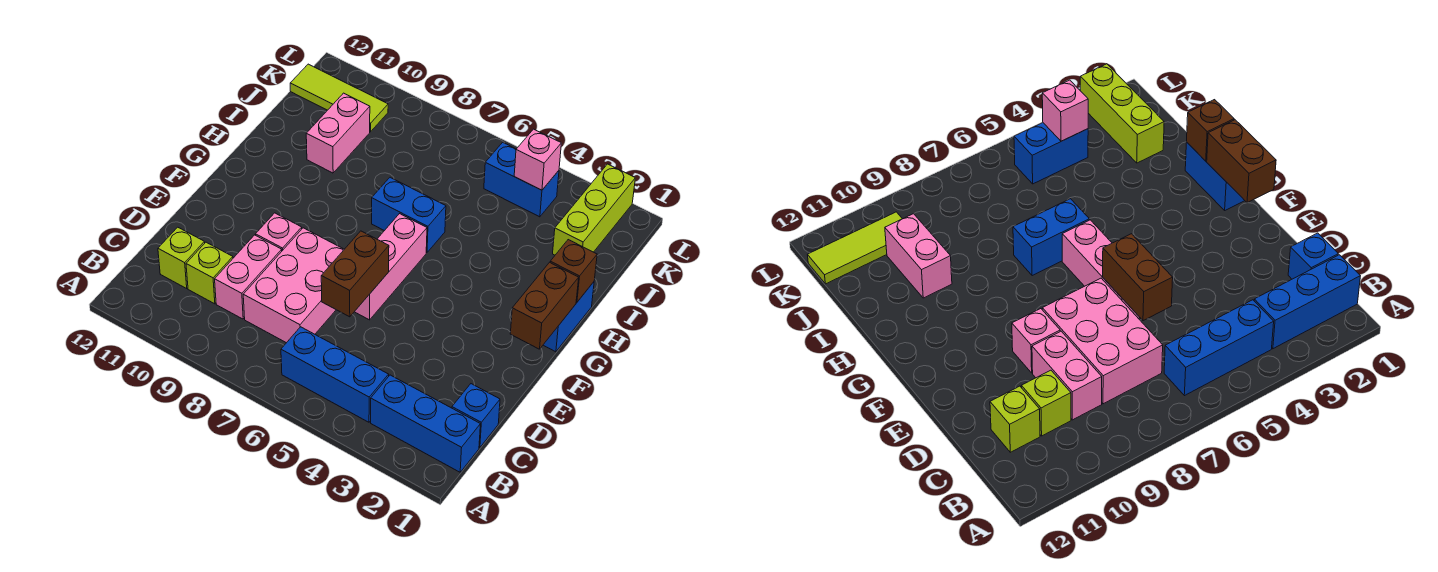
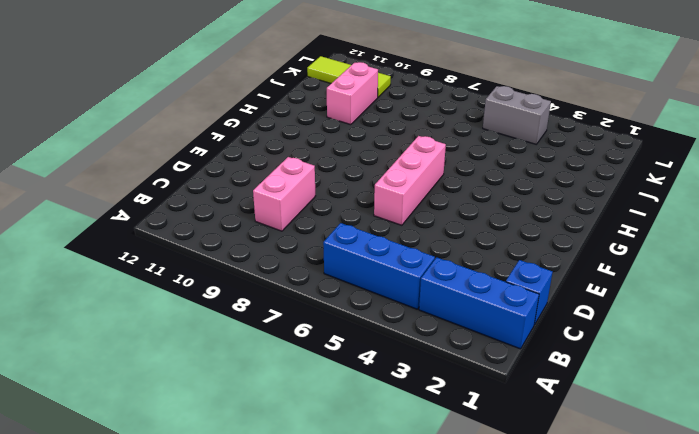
grey brick K4:K5 level 1 -> blue brick K4:K5 level 1
none -> pink brick C7:E8 level 1
none -> lime brick C10 level 1
none -> lime brick C11 level 1

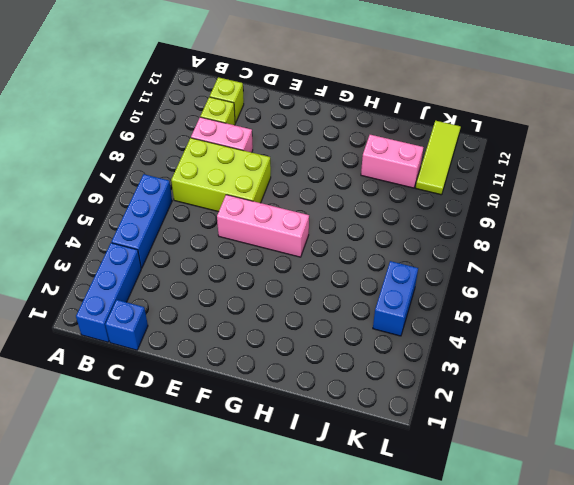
lime brick C7:E8 level 1 -> pink brick C7:E8 level 1
none -> pink brick E9 level 1
none -> blue brick G1:H1 level 1
none -> blue brick H6:H7 level 1

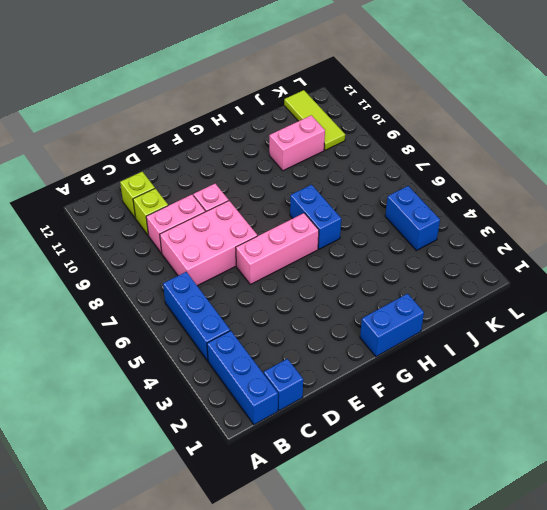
none -> lime brick J2:L2 level 1
none -> brown brick D6:E6 level 2
none -> brown brick F1:G1 level 2

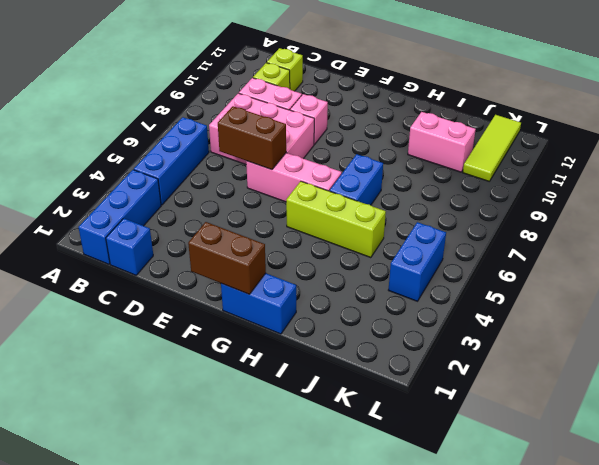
lime brick G5:I5 level 1 -> lime brick J2:L2 level 1
none -> brown brick H1 level 2
none -> pink brick K4 level 2

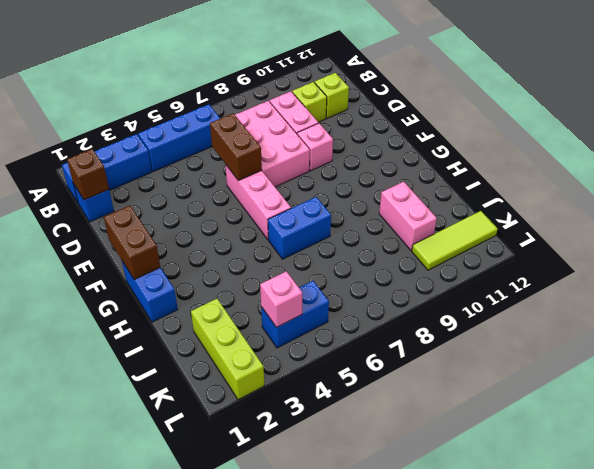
brown brick C1 level 2 -> brown brick H1 level 2

